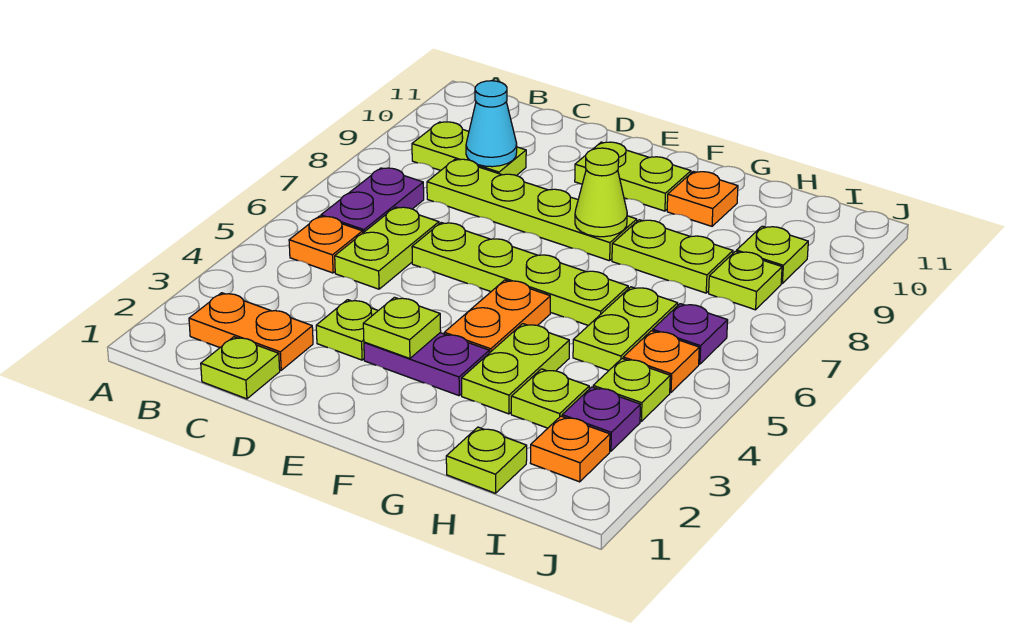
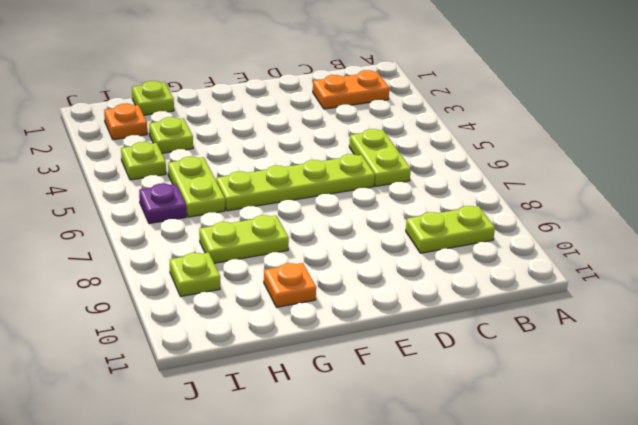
none -> orange plate B5 level 1
none -> purple plate B6:B7 level 1
none -> lime plate C1 level 1

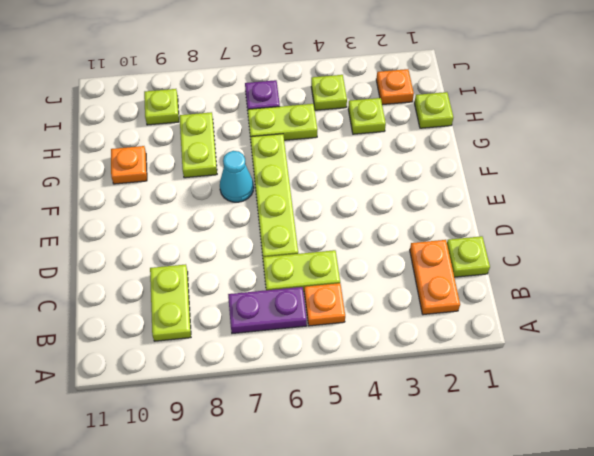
cyan cone F7 level 1 -> cyan cone C9 level 2
none -> lime plate C8:F8 level 1
none -> lime plate D3 level 1
none -> purple plate E3:F3 level 1

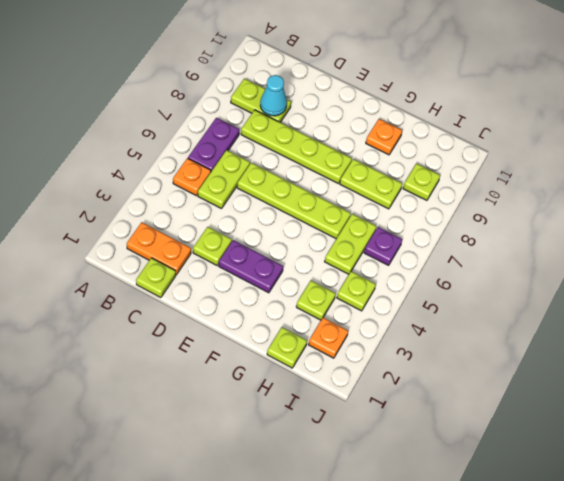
none -> lime plate E10:F10 level 1
none -> orange plate F4:F5 level 1
none -> lime plate G3:G4 level 1

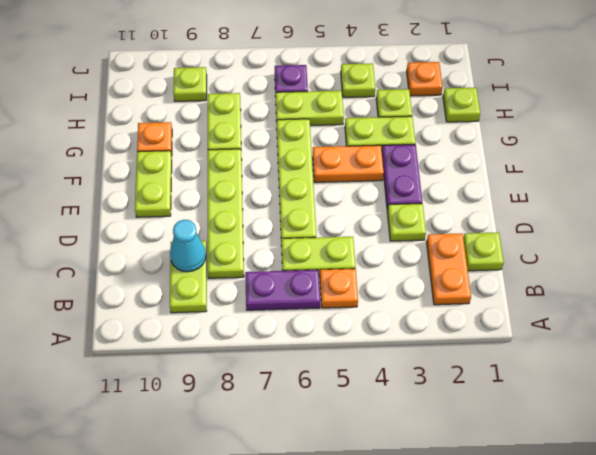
none -> purple plate I3 level 1
none -> orange plate I5 level 1
none -> lime plate I8 level 1

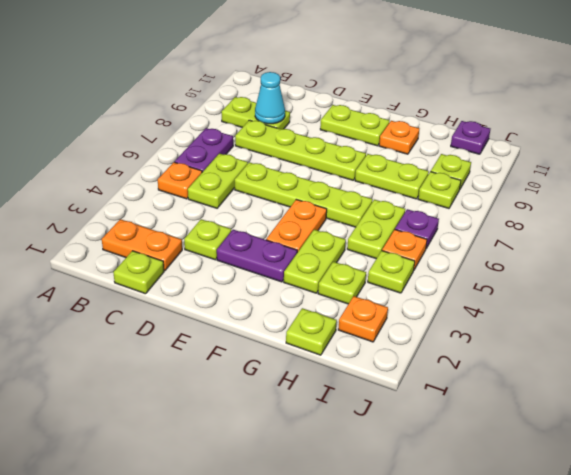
purple plate I11 level 1 -> purple plate I3 level 1
none -> lime plate E3 level 2
none -> lime cone F8 level 2

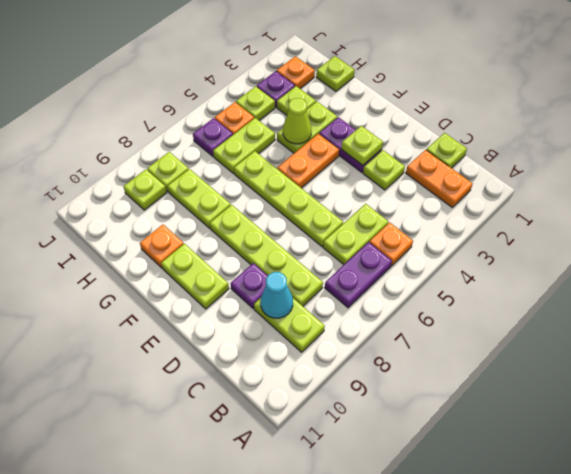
purple plate D9 level 1 -> none
lime cone G4 level 2 -> lime cone F8 level 2

